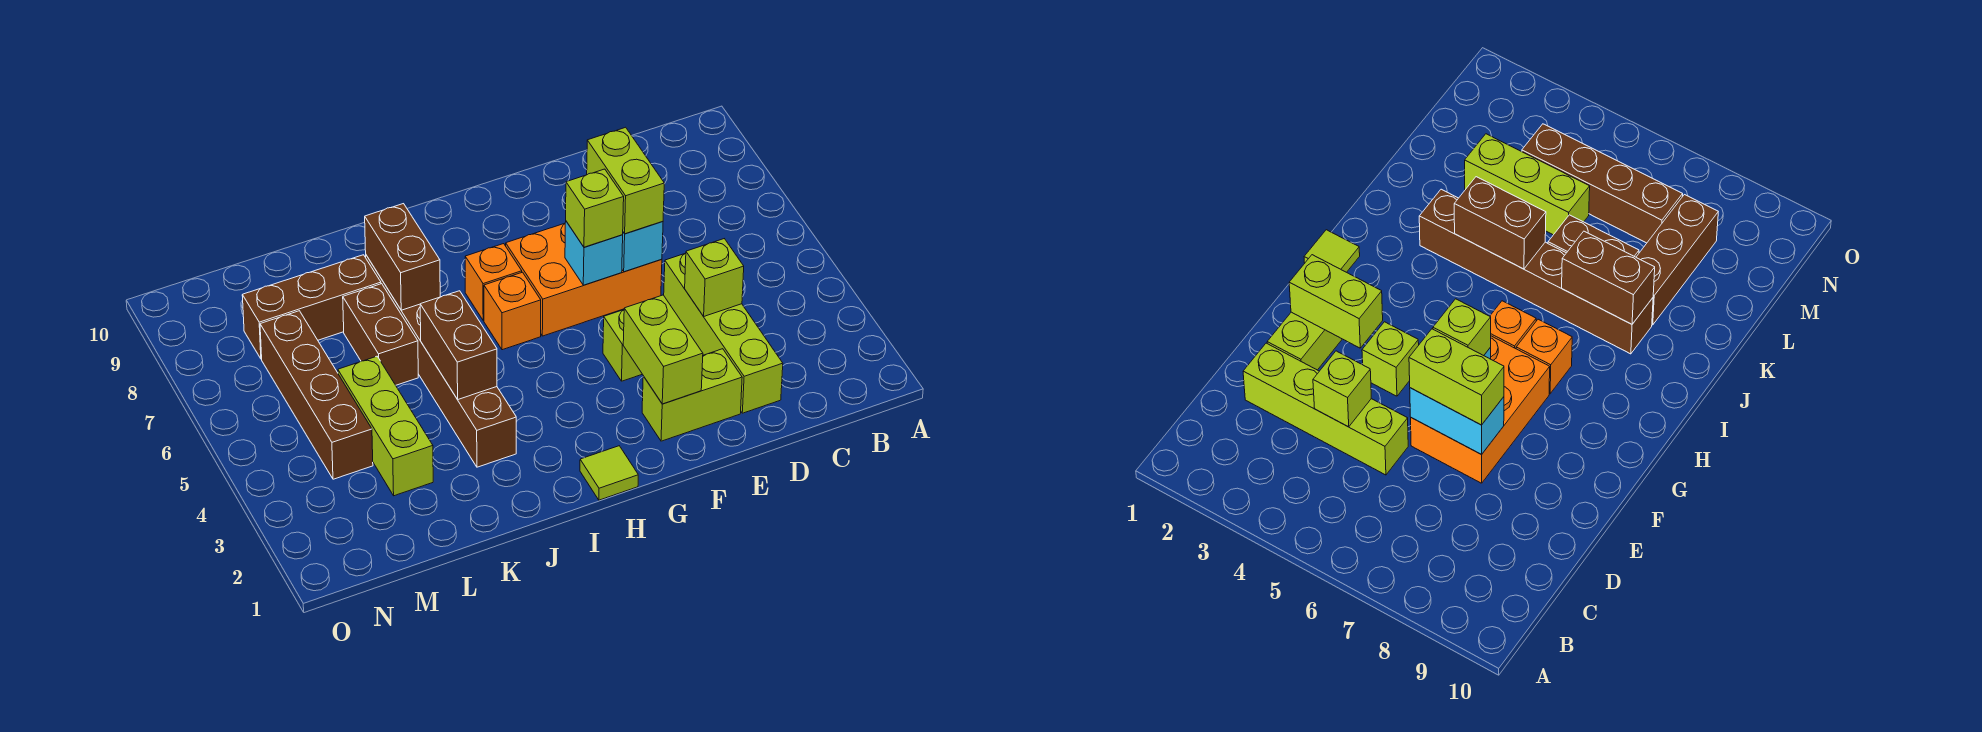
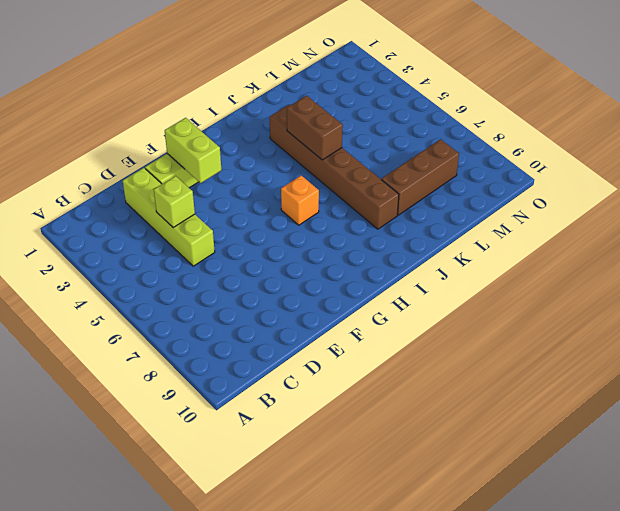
none -> orange brick E6:G7 level 1
none -> lime brick F4 level 1
none -> lime tile H1 level 1

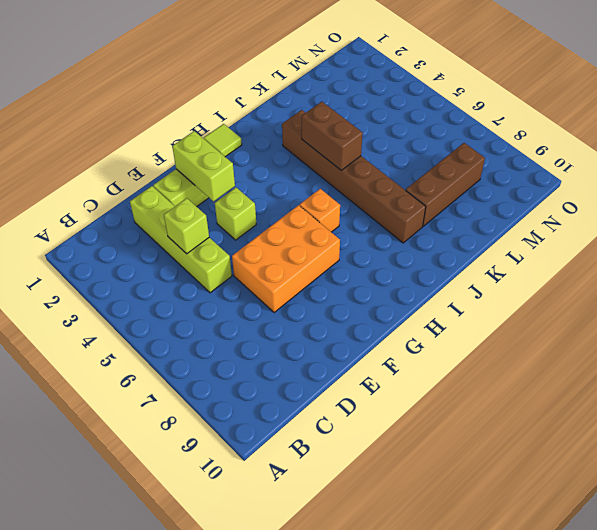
none -> orange brick H7 level 1
none -> brown brick K6:K7 level 1
none -> lime brick L3:L5 level 1

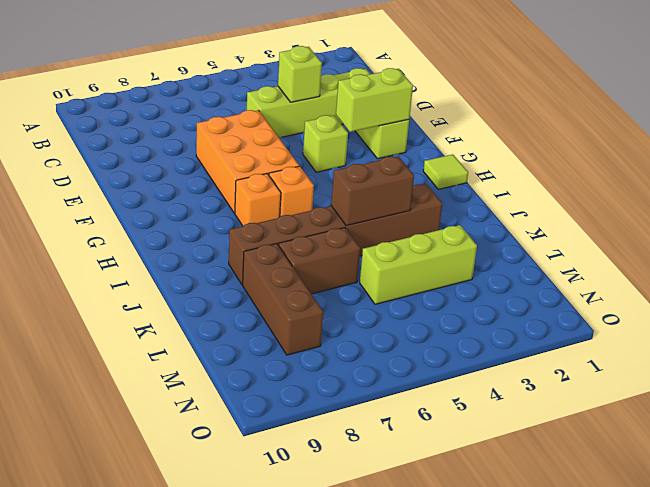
none -> brown brick M4:M7 level 1
none -> cyan brick E6:E7 level 2
none -> cyan brick F6 level 2

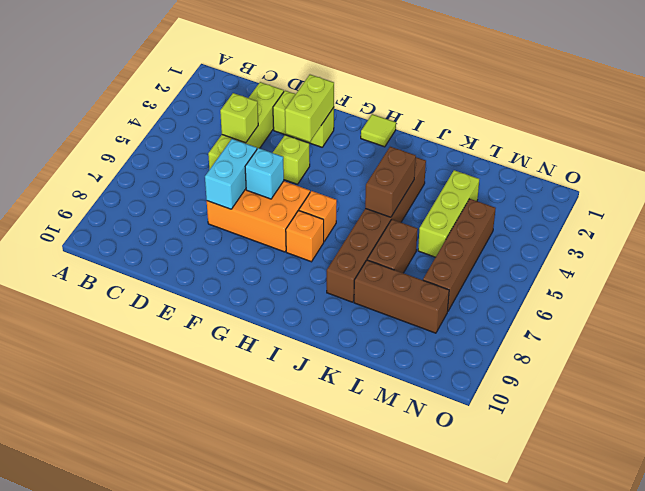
none -> brown brick J7:J8 level 2
none -> lime brick E6:E7 level 3
none -> lime brick F6 level 3

